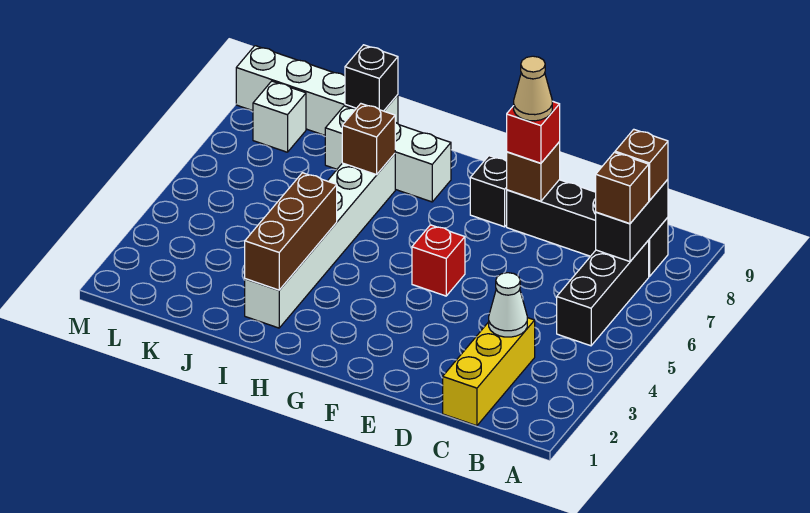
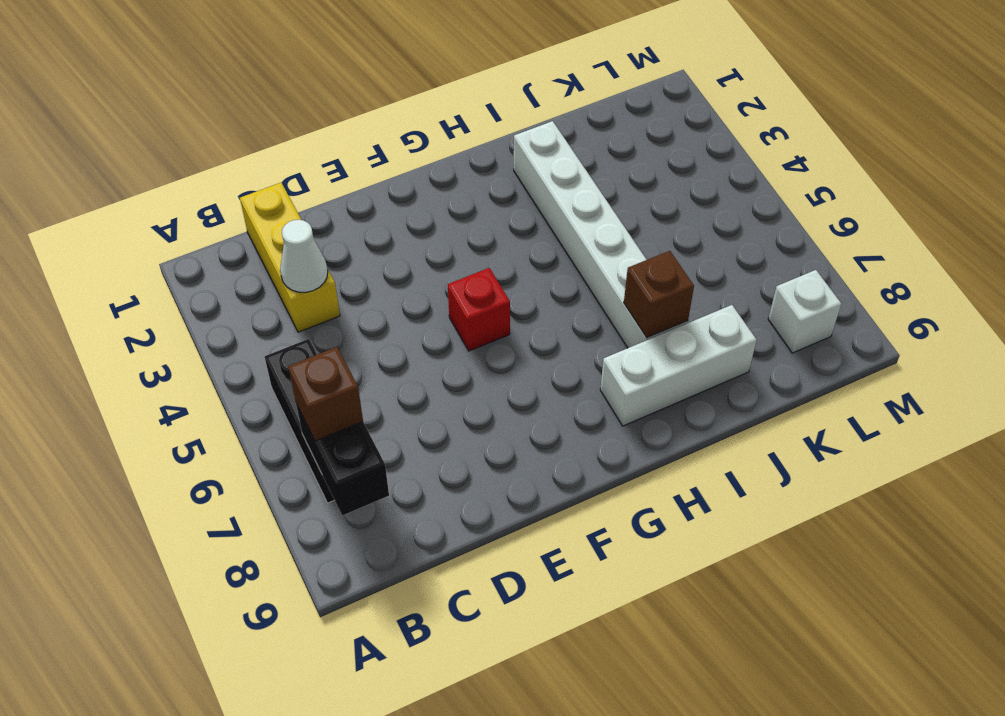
none -> black brick B8:E8 level 1
none -> black brick F8 level 1
none -> white brick J9:M9 level 1

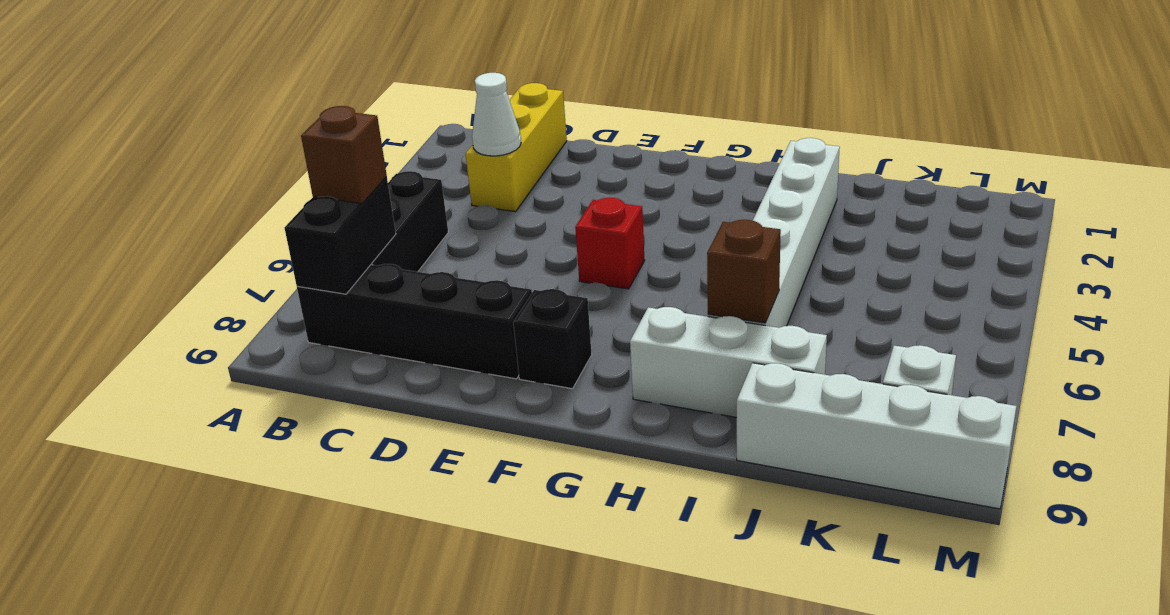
none -> brown brick E8 level 2
none -> brown brick I2:I4 level 2
none -> black brick J9 level 2

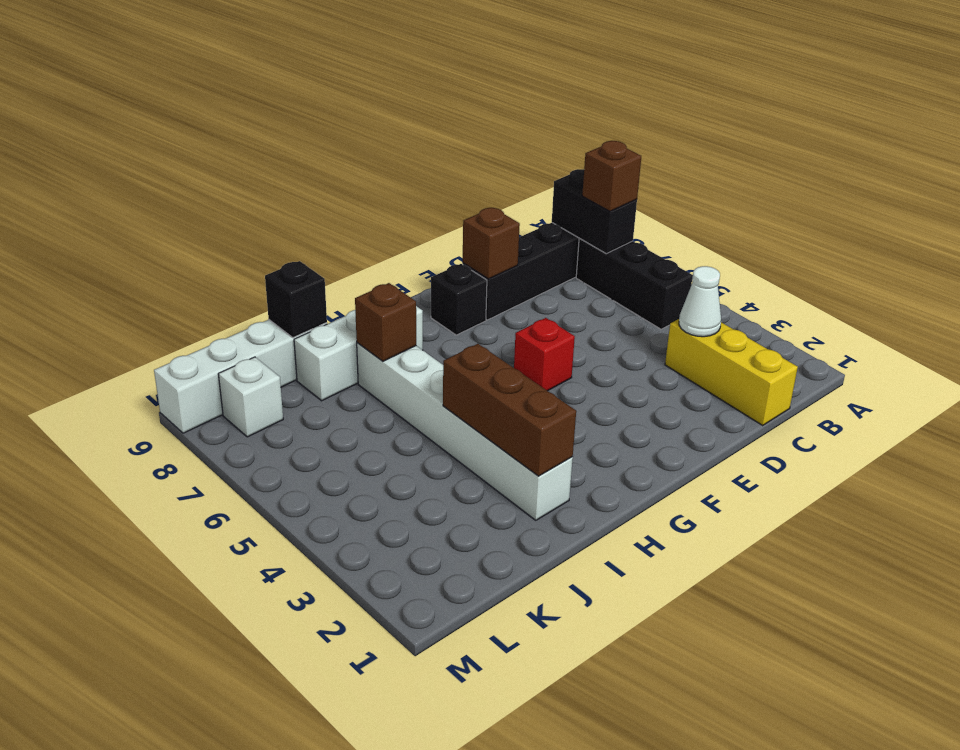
none -> brown brick B8 level 3
none -> red brick E8 level 3
none -> tan cone E8 level 4

